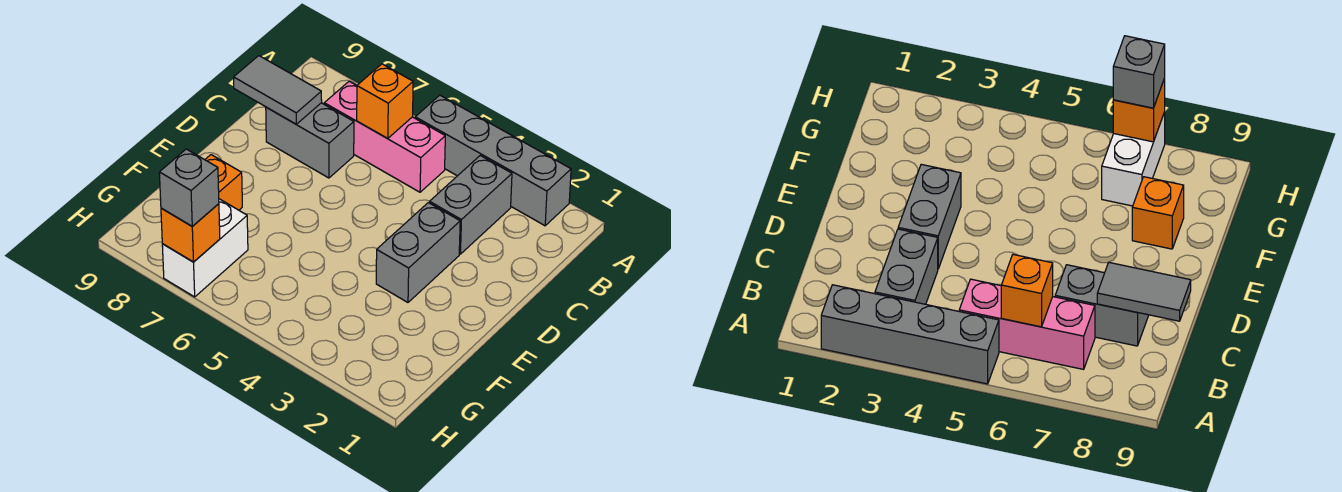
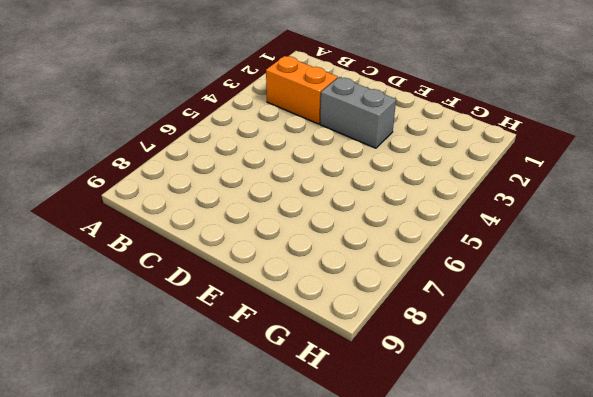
orange brick B3:C3 level 1 -> grey brick B3:C3 level 1
none -> grey brick A2:A5 level 1
none -> pink brick B5:B7 level 1

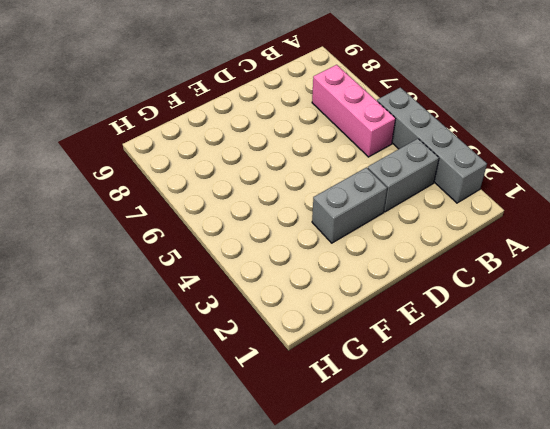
none -> grey brick C7:C8 level 1
none -> orange brick F8 level 1

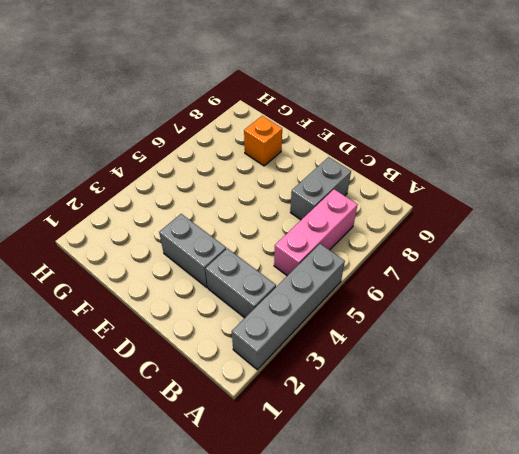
none -> white brick G7:H7 level 1
none -> orange brick B6 level 2

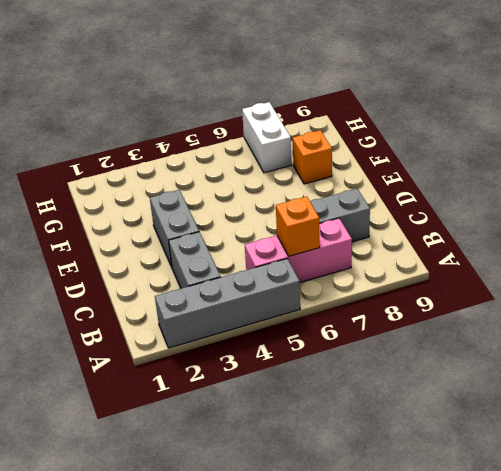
none -> grey tile C8:C9 level 2
none -> orange brick H7 level 2

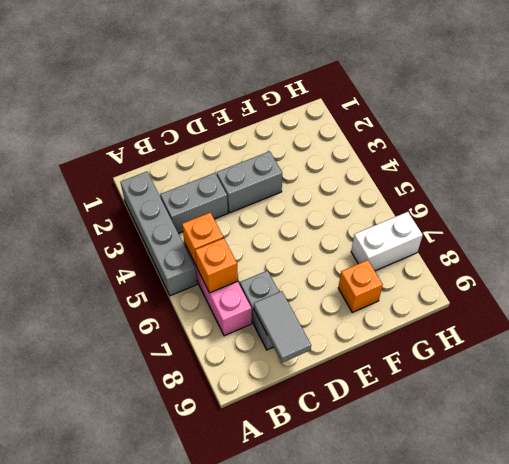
orange brick B5 level 2 -> orange brick H7 level 2
none -> grey brick H7 level 3

